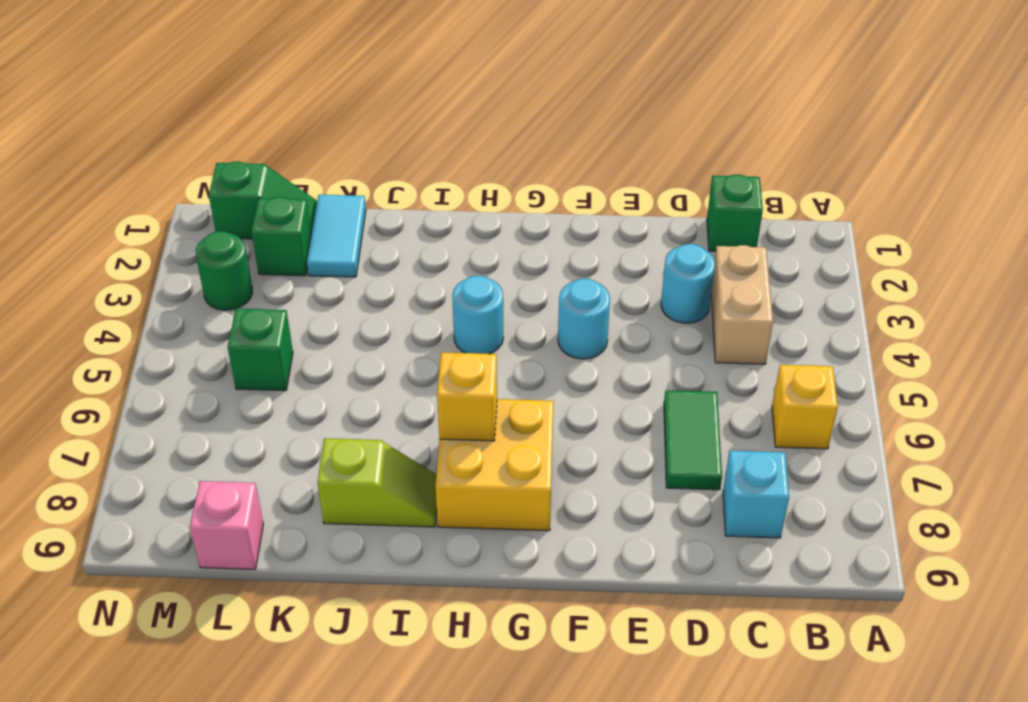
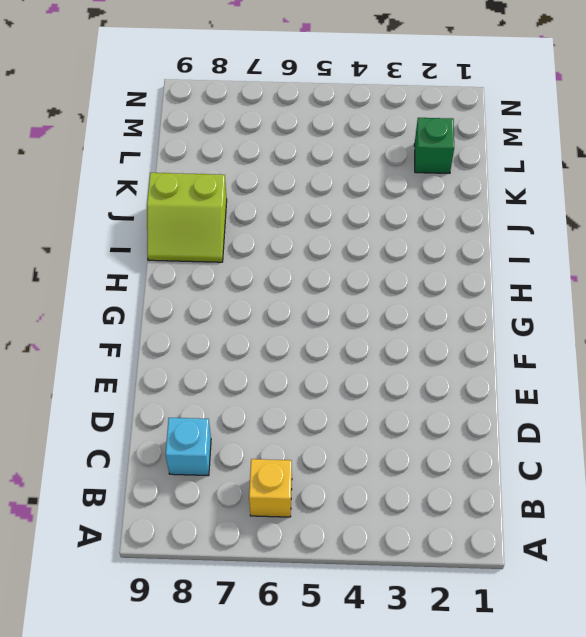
lime slope I8:J9 level 1 top J -> lime slope I8:J8 level 1 top J
none -> green brick C1 level 1
none -> tan brick C3:C4 level 1
none -> cyan round brick D3 level 1

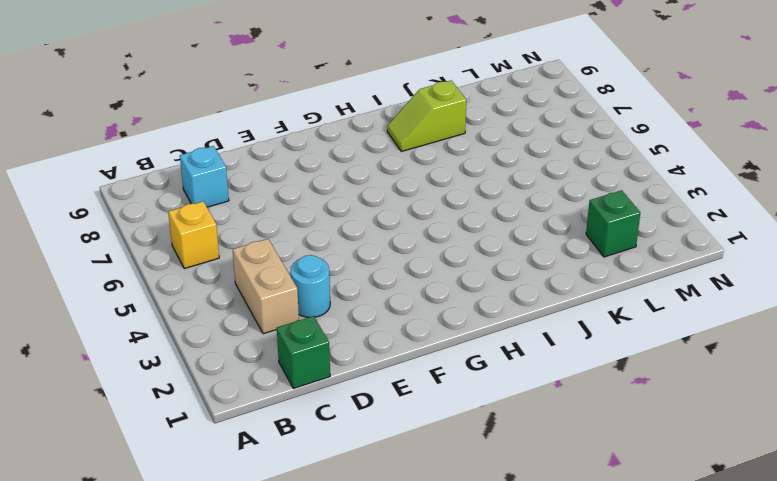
none -> green tile D6:D7 level 1
none -> cyan round brick F4 level 1
none -> yellow brick G7:H8 level 1

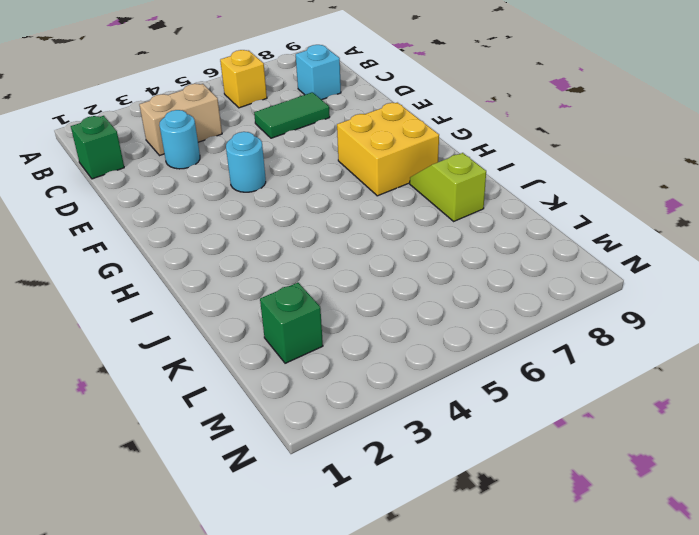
none -> cyan round brick H4 level 1
none -> cyan tile K1:K2 level 1
none -> green slope L1:M1 level 1 top M

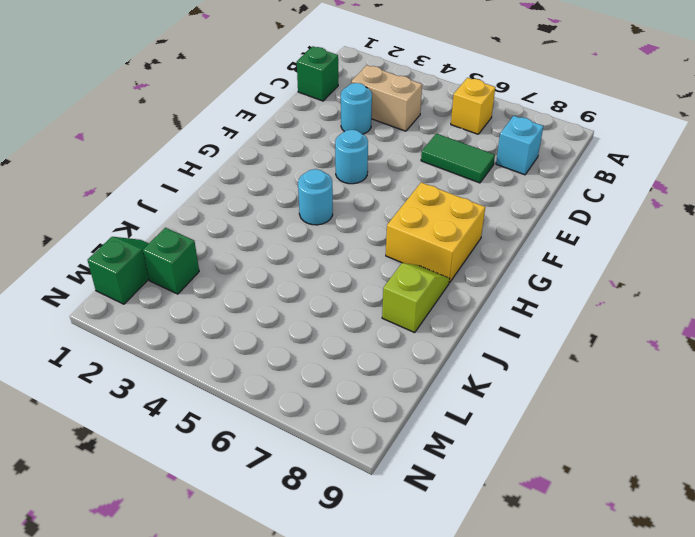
none -> cyan tile K1:K2 level 1
none -> green brick L5 level 1
none -> pink brick L9 level 1

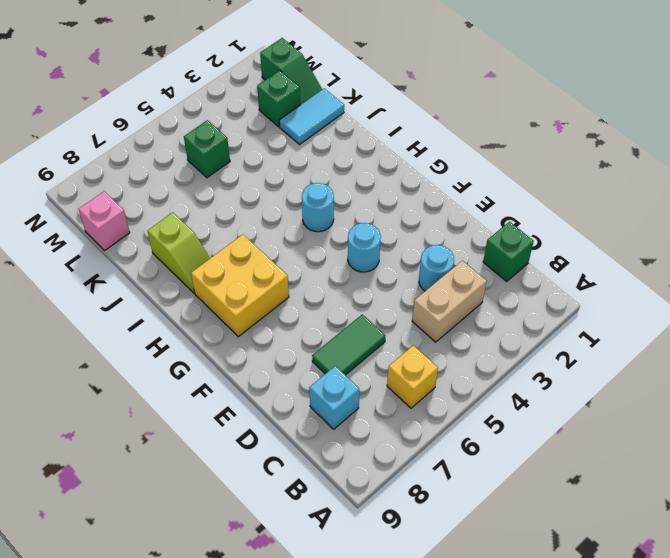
none -> green round brick M3 level 1
none -> yellow brick H7 level 2

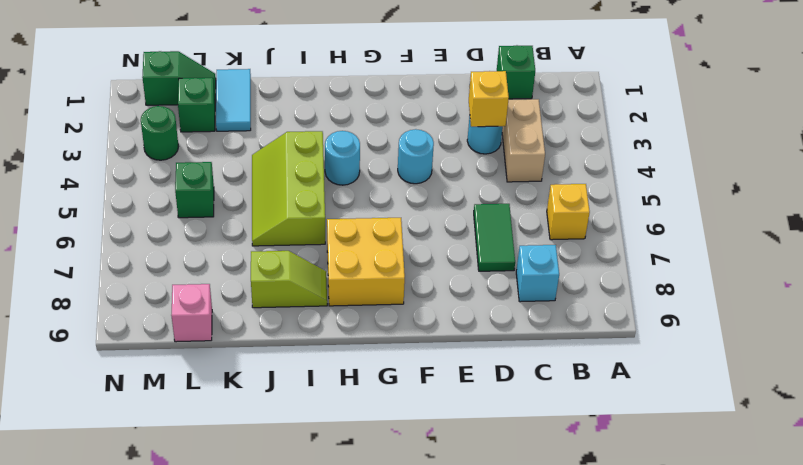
yellow brick D3 level 2 -> yellow brick H7 level 2
lime slope I4:J6 level 1 top I -> none

